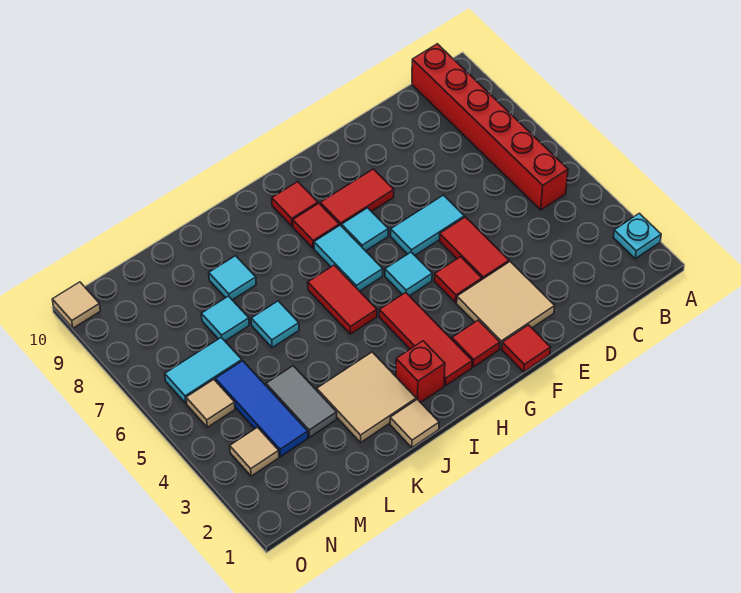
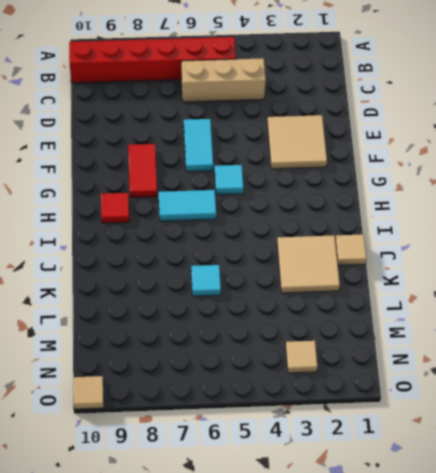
tan brick C4:C6 level 1 -> none
none -> cyan plate A2 level 1
none -> red tile E4:E5 level 1
none -> red tile F1 level 1

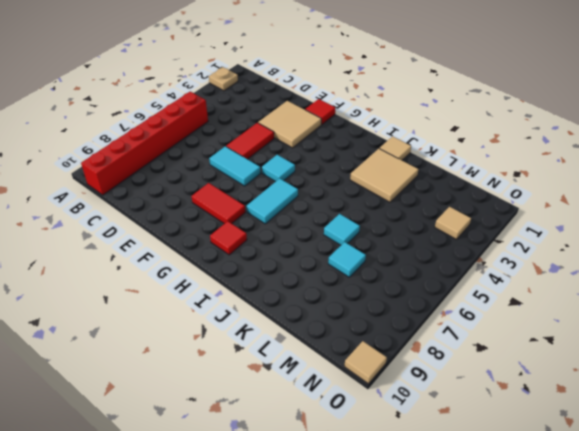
tan plate A2 level 1 -> cyan plate A2 level 1
none -> red tile F4 level 1
none -> red tile G2 level 1
none -> cyan tile G7 level 1

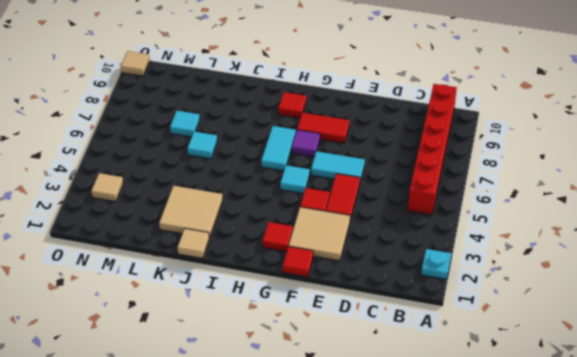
purple tile G7 level 1 -> cyan tile G7 level 1
none -> red tile H2:H4 level 1
none -> red tile H8 level 1
none -> red brick I2 level 1

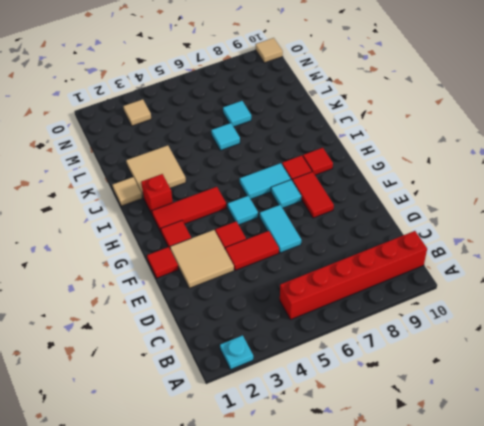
none -> red tile I5:I6 level 1
none -> cyan tile K8 level 1
none -> grey tile L3:L4 level 1

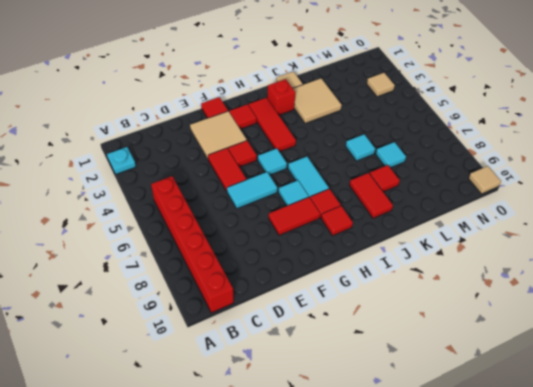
red tile J8:J9 level 1 -> red tile I5:I6 level 1
red tile K8 level 1 -> cyan tile K8 level 1
none -> grey tile L3:L4 level 1
none -> blue tile M3:M5 level 1
none -> cyan tile M6:N6 level 1

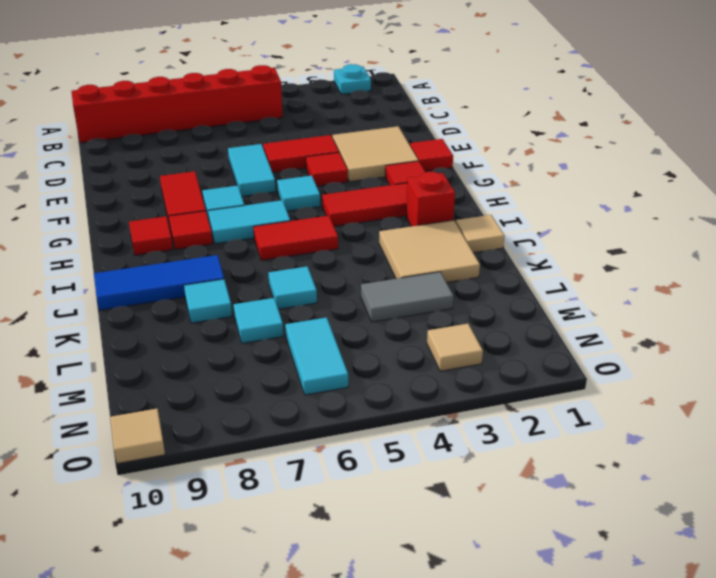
blue tile J8:J10 level 1 -> blue tile M3:M5 level 1
none -> tan tile N5 level 1

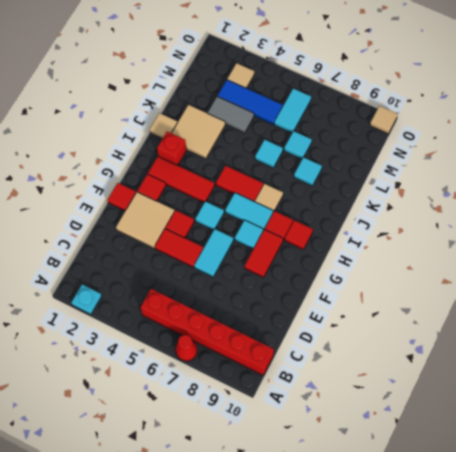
red cone A7 level 1 -> none
tan tile I7 level 1 -> tan tile N5 level 1

